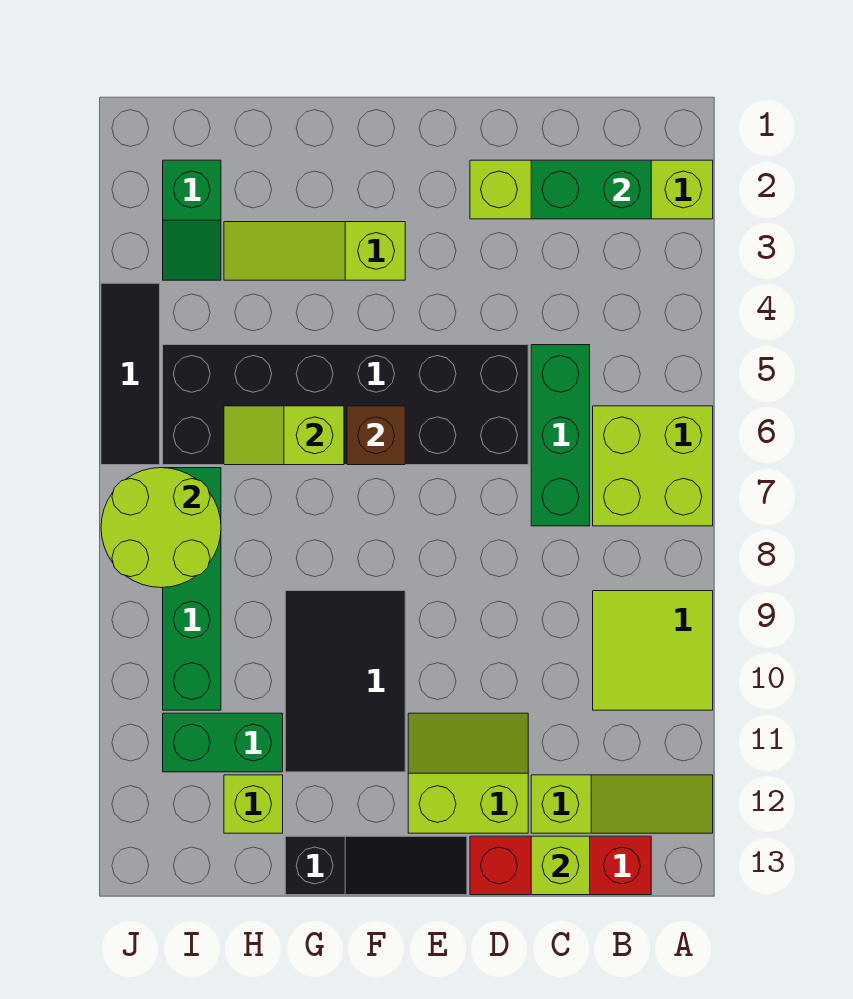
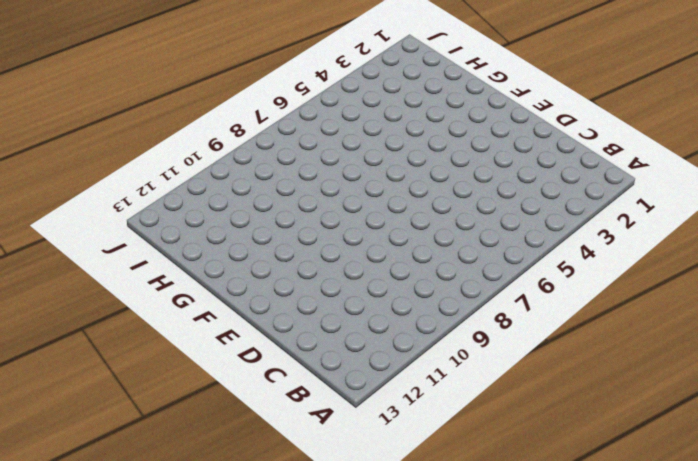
none -> lime brick A2:D2 level 1
none -> lime brick A6:B7 level 1
none -> lime tile A9:B10 level 1

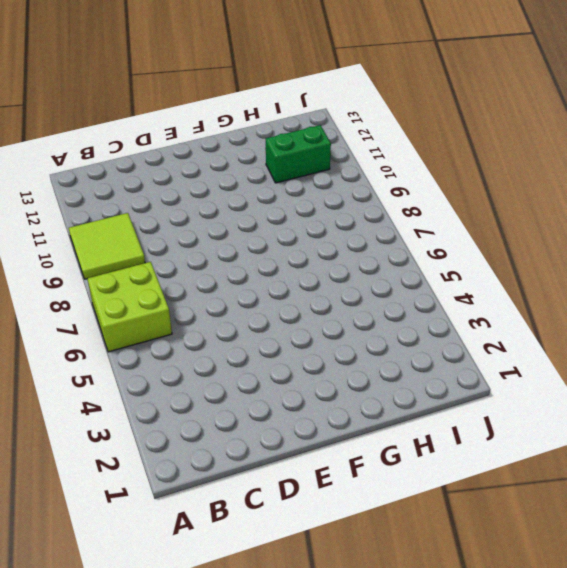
none -> lime brick A2:D2 level 1
none -> lime slope A12:C12 level 1 top C
none -> red brick B13:D13 level 1

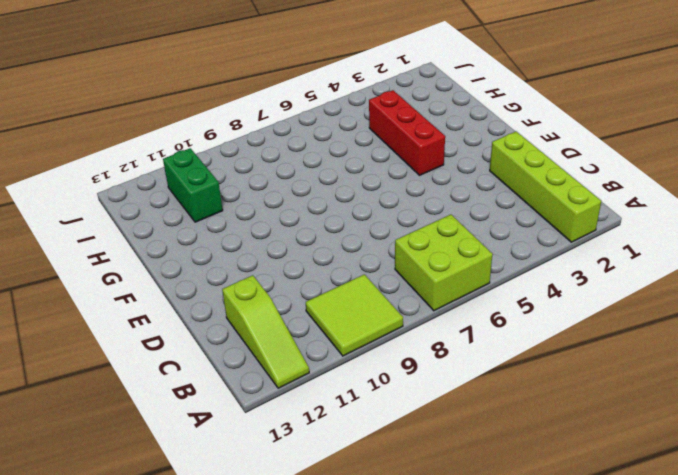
red brick F4:H4 level 1 -> red brick B13:D13 level 1
none -> green brick C5:C7 level 1
none -> black brick D5:I6 level 1
none -> lime slope D11:E12 level 1 top 12

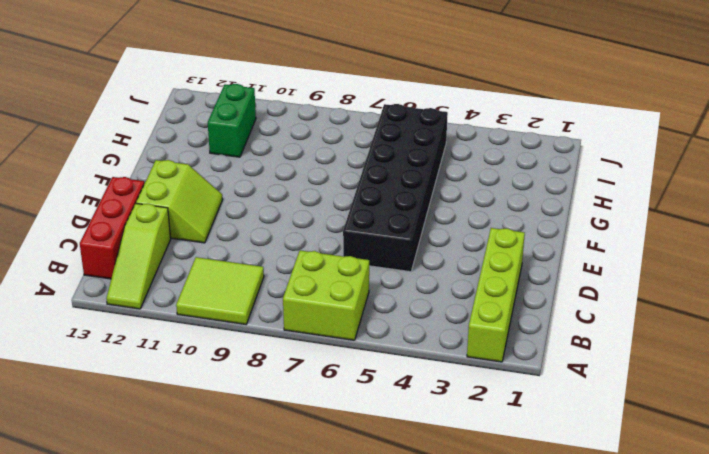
none -> green brick C5:C7 level 1
none -> black slope E13:G13 level 1 top G
none -> lime slope F3:H3 level 1 top F

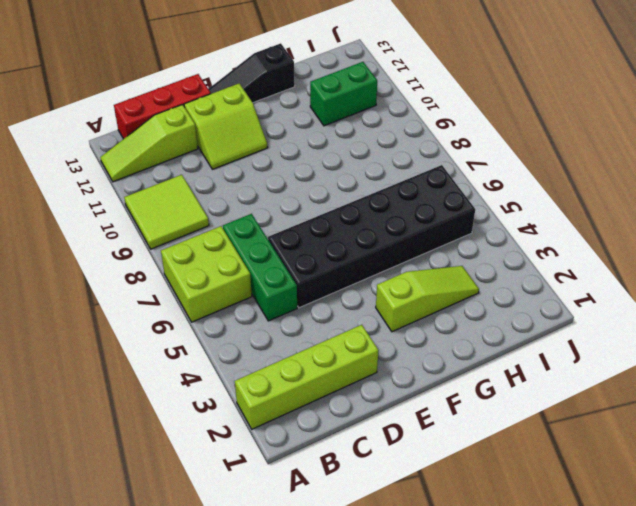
none -> black tile F9:G11 level 1
none -> lime brick H12 level 1
none -> green slope I2:I3 level 1 top 2

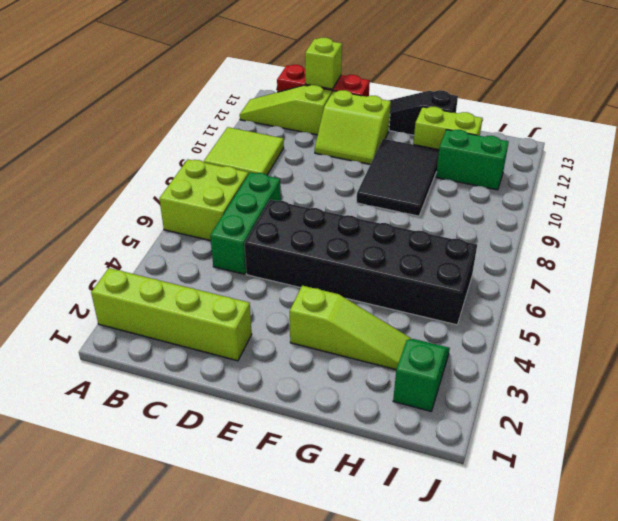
lime brick G12:H12 level 1 -> lime brick H12 level 1
none -> green brick I7:I10 level 1
none -> black tile J4:J6 level 1
none -> green brick B2:C2 level 2

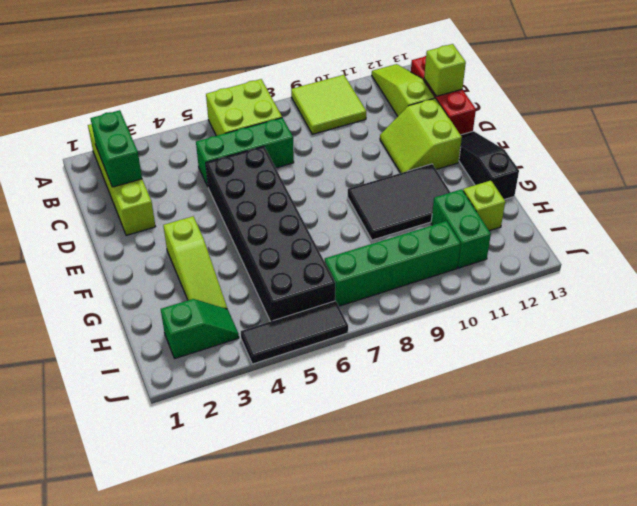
none -> brown brick F6 level 2
none -> lime slope G6:H6 level 2 top G
none -> lime round brick I7:J8 level 2

